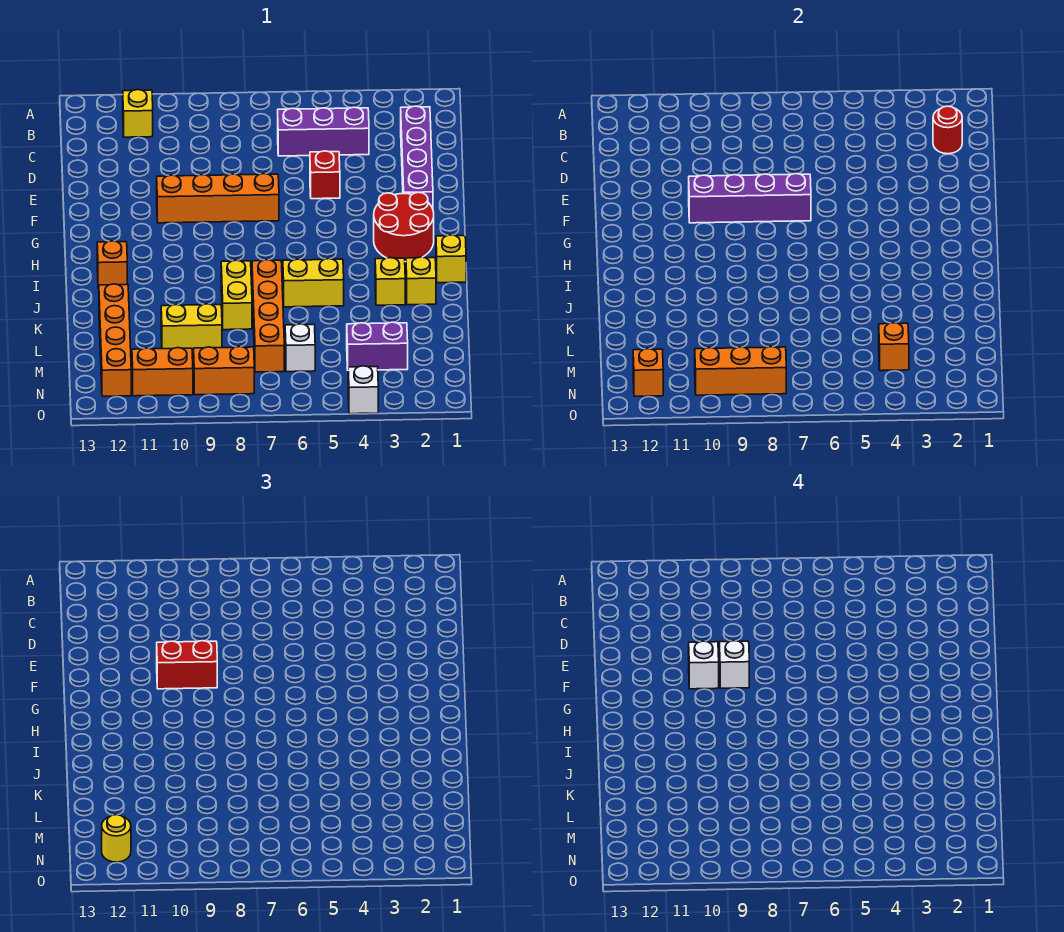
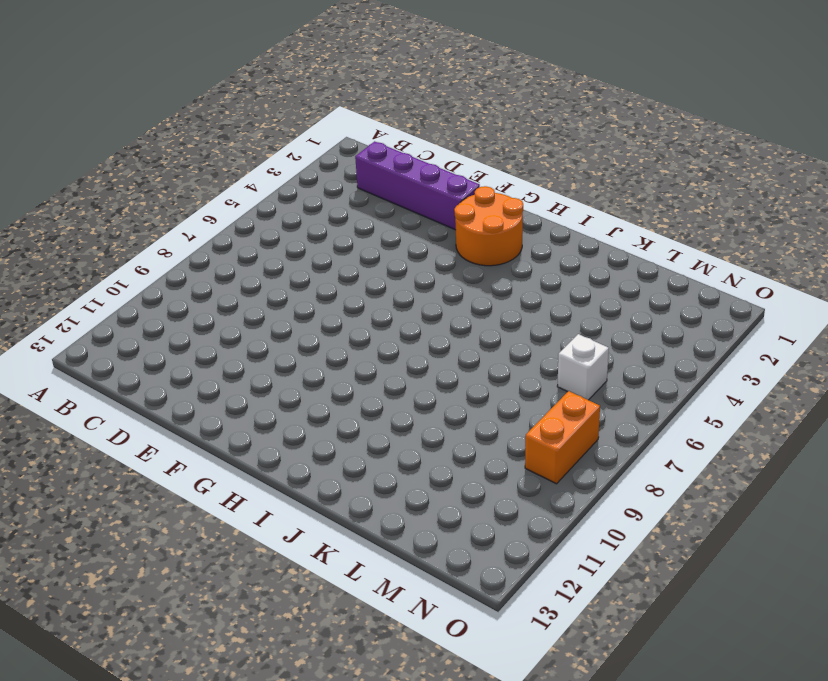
orange round brick G2:H3 level 1 -> red round brick G2:H3 level 1
none -> yellow brick B11 level 1
none -> purple brick C4:C6 level 1
none -> red brick E5 level 1

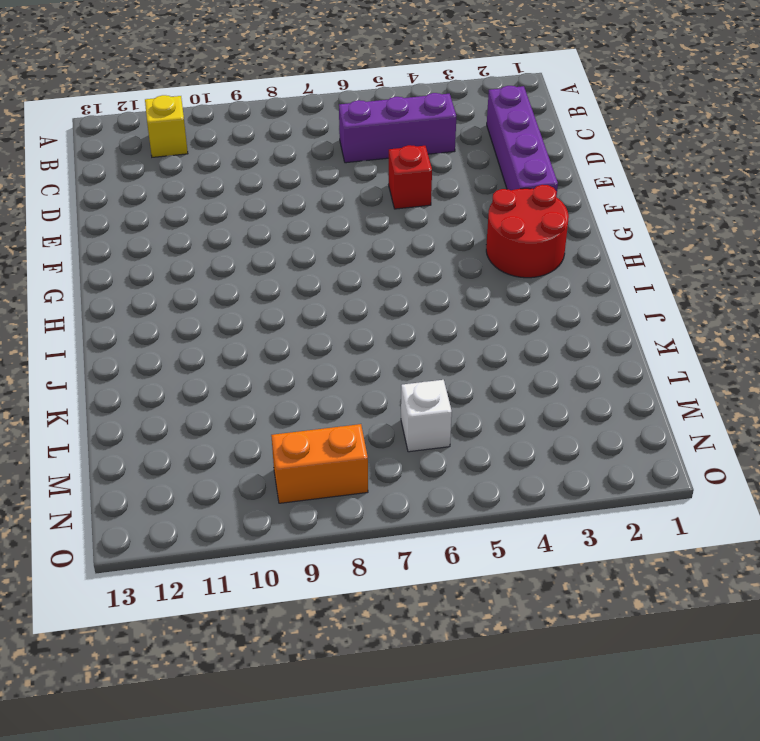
none -> orange brick F7:F10 level 1
none -> yellow brick I1 level 1
none -> orange brick I12 level 1

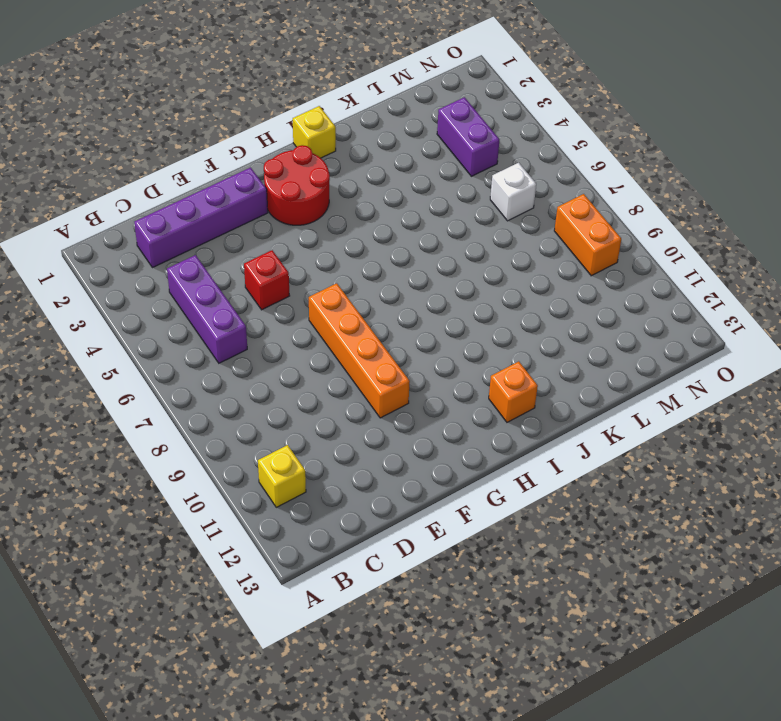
none -> yellow brick J2 level 1
none -> yellow brick J3 level 1
none -> yellow brick J5:J6 level 1

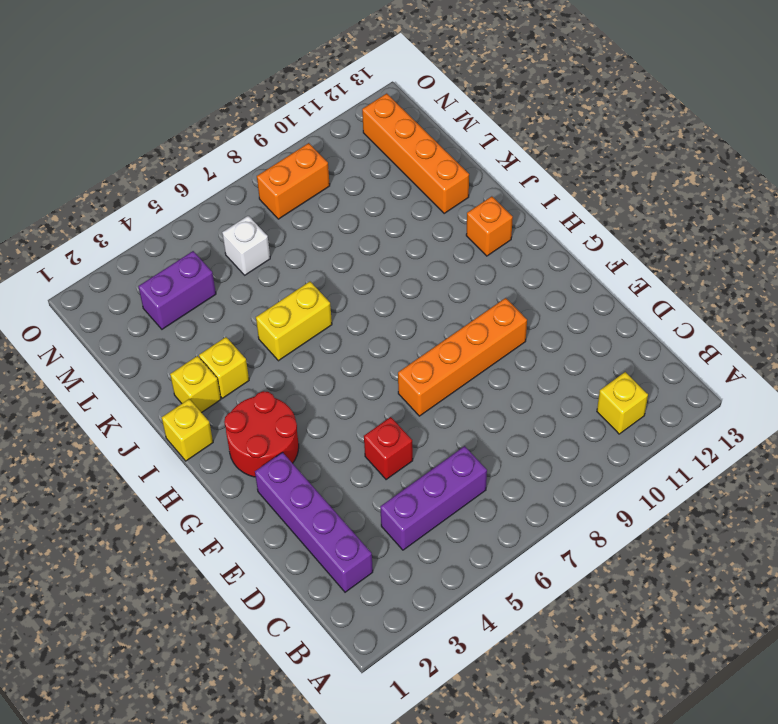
none -> orange brick J7:M7 level 1
none -> yellow brick J8:K8 level 1
none -> yellow brick L9:L10 level 1

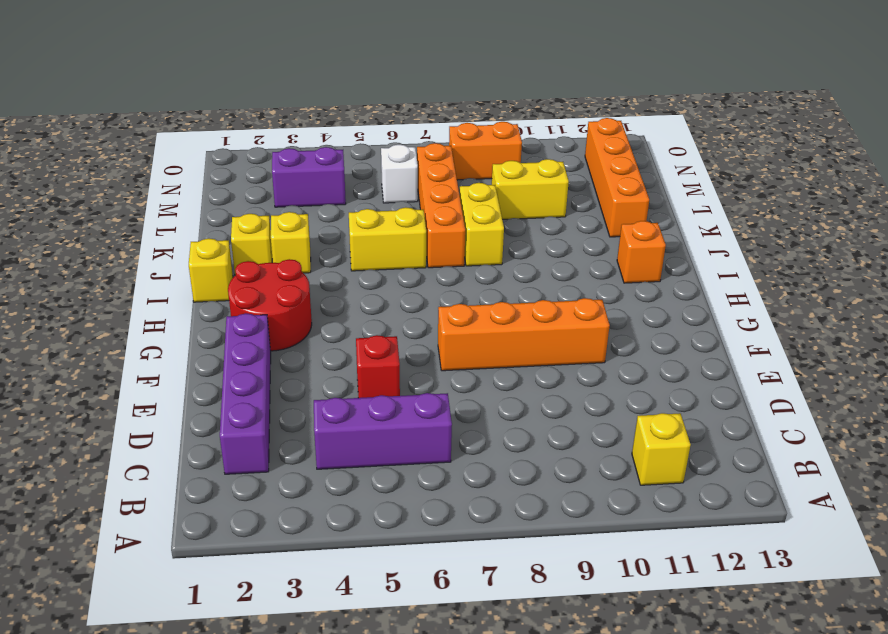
none -> orange brick N10:N11 level 1
none -> white brick O4 level 1
none -> red round brick C2 level 2

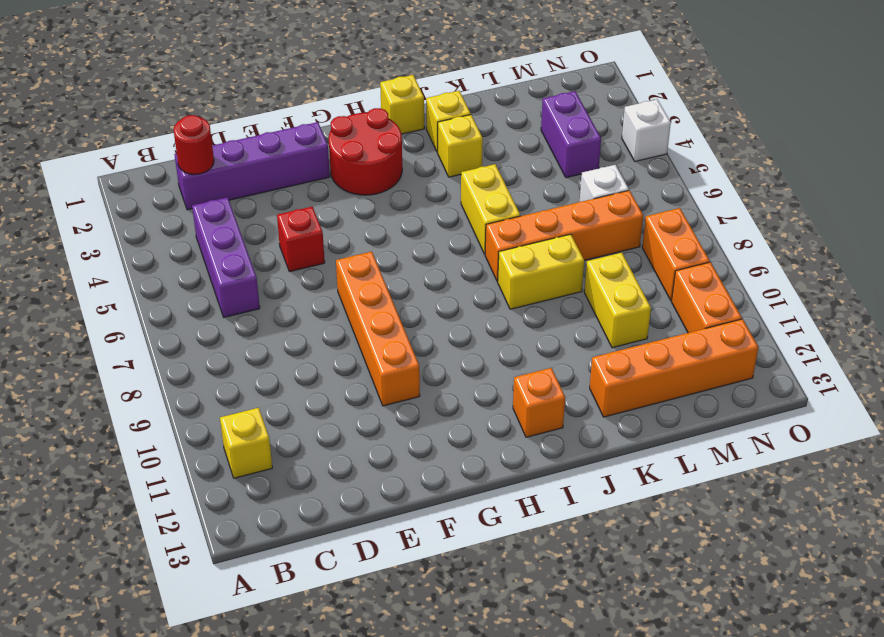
none -> purple brick F7:F10 level 2
none -> orange brick M4 level 2
none -> orange brick N8:N10 level 2

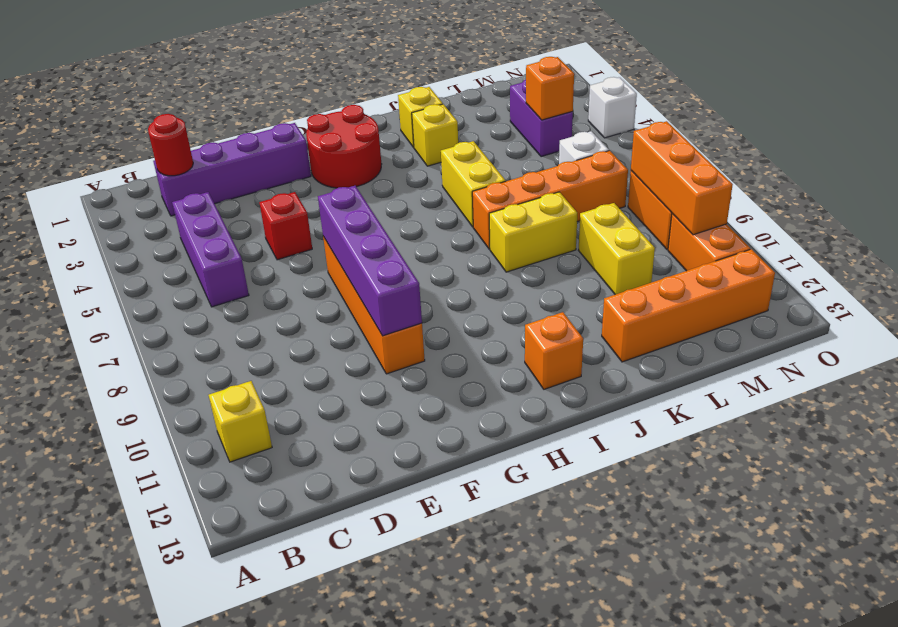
none -> yellow brick I1 level 1
none -> orange brick N12 level 2
none -> red brick F9:F10 level 3

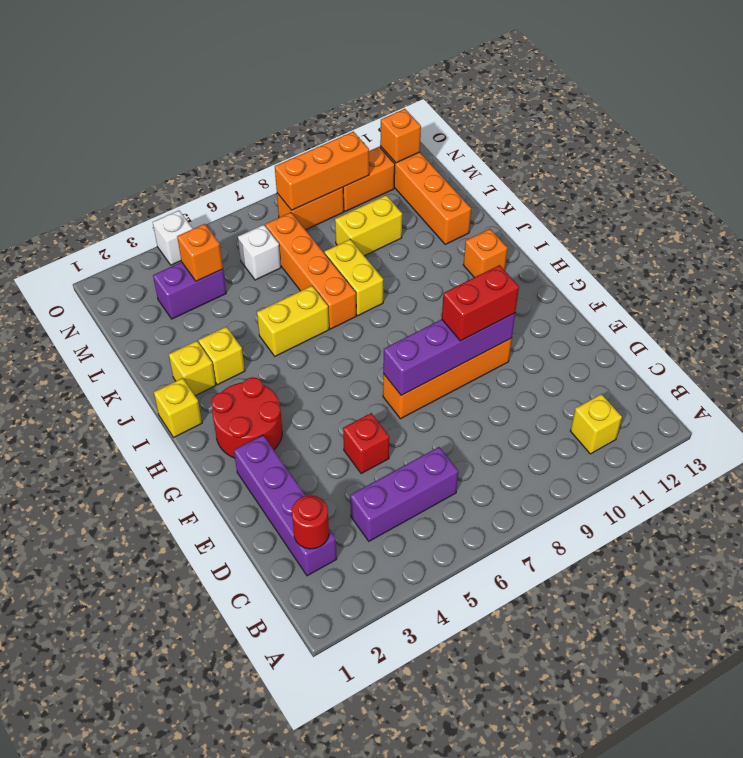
none -> yellow round brick N12 level 3
none -> white brick F9 level 4
none -> white brick F10 level 4

